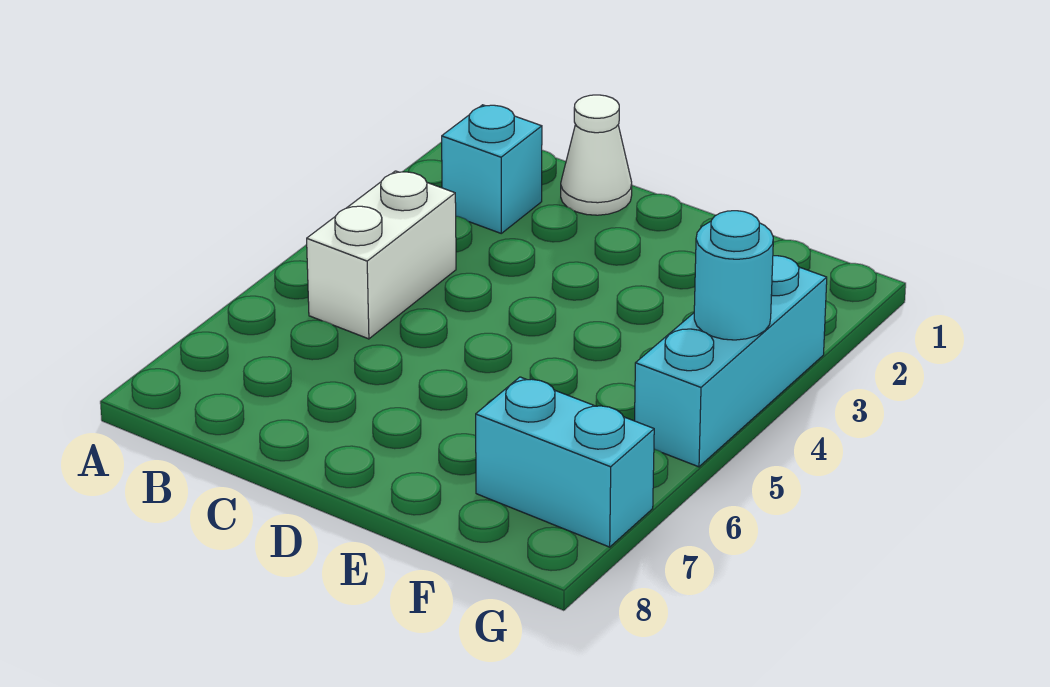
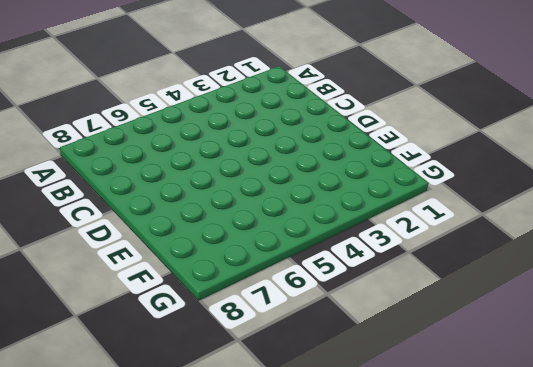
none -> cyan brick B2 level 1
none -> white brick B4:B5 level 1

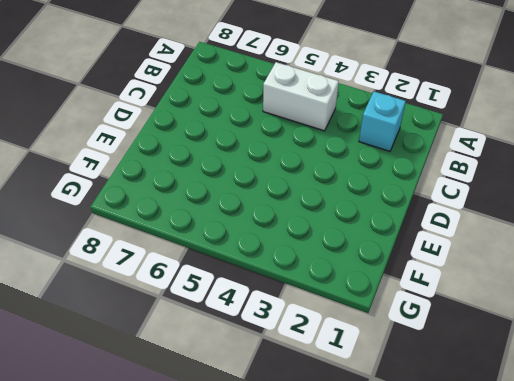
none -> white cone C1 level 1
none -> cyan brick F7:G7 level 1

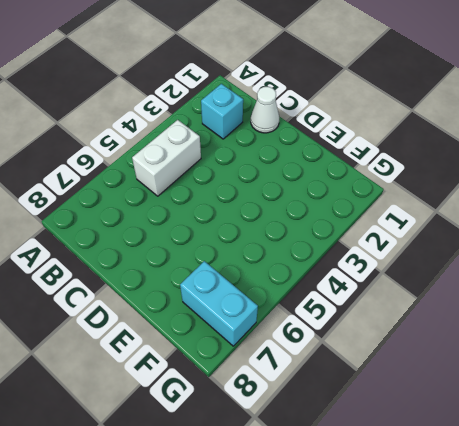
none -> cyan brick G3:G5 level 1
none -> cyan round brick G4 level 2

